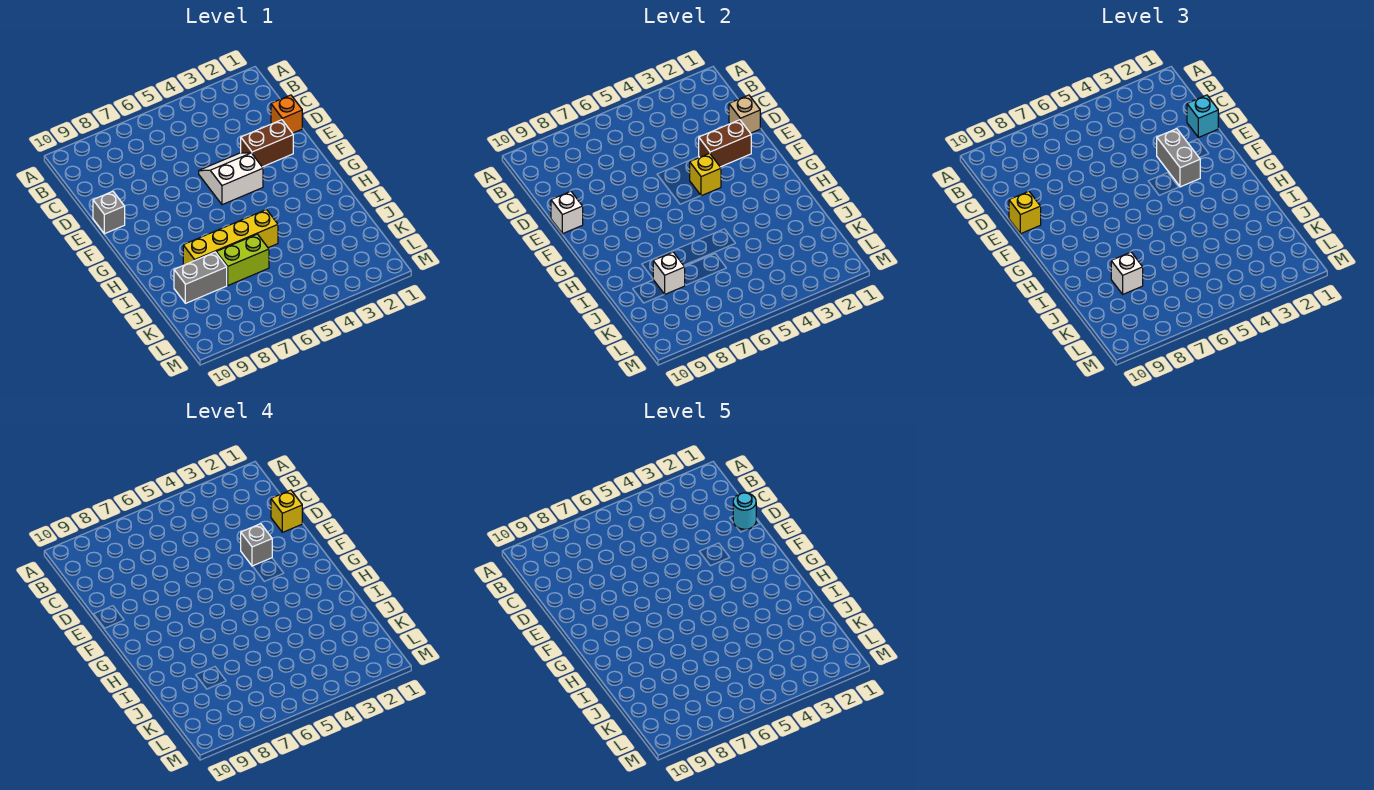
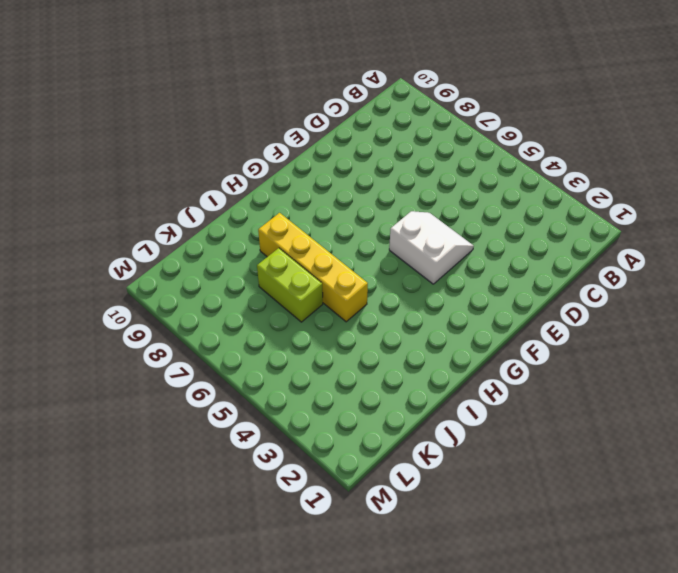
none -> orange brick D1 level 1
none -> brown brick E2:E3 level 1
none -> grey brick E10 level 1

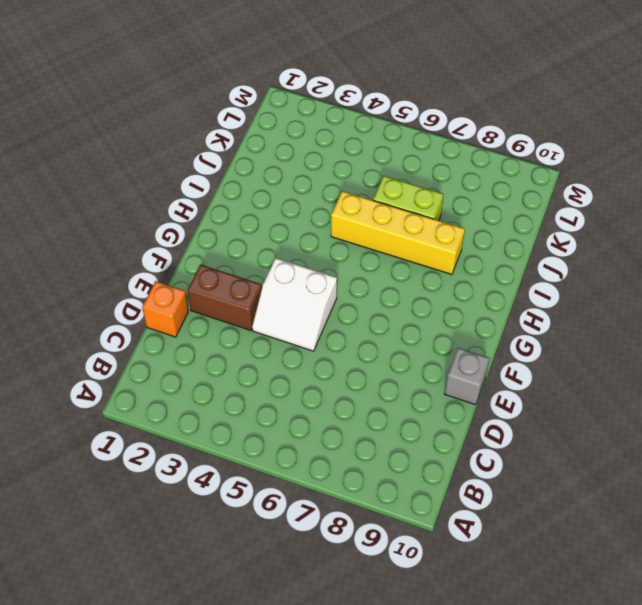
none -> grey brick J8:J9 level 1
none -> tan brick D1 level 2
none -> brown brick E2:E3 level 2

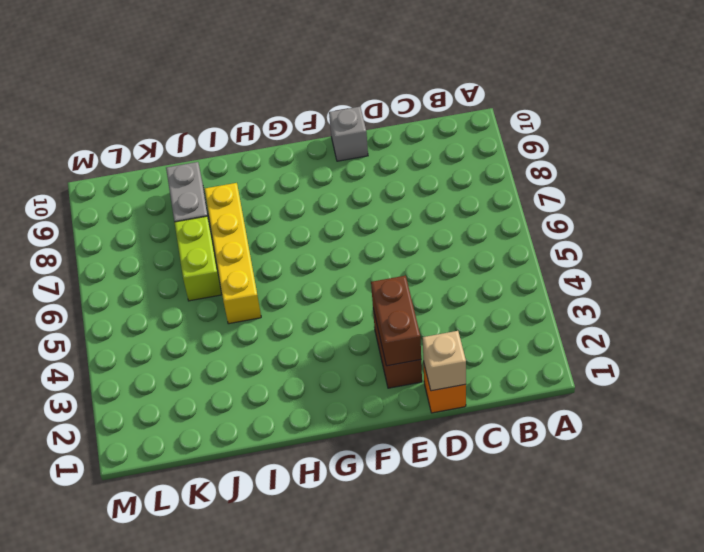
none -> white slope E4:F5 level 1 top F
none -> white brick E10 level 2
none -> yellow brick F4 level 2

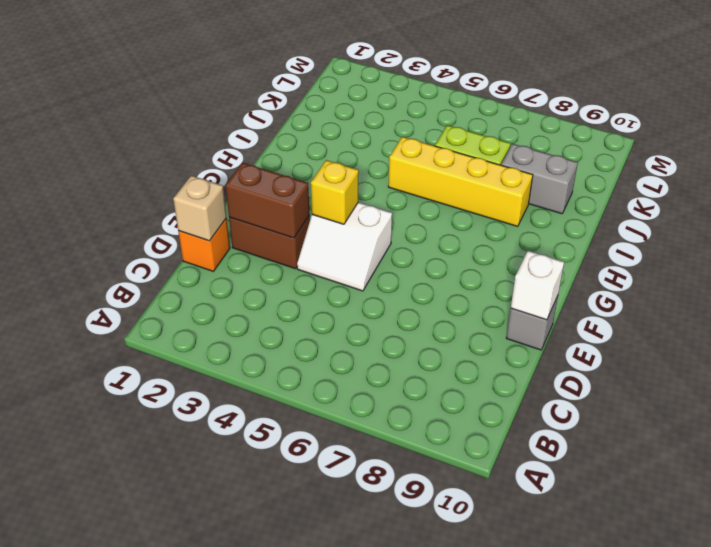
none -> white brick J8 level 2
none -> cyan brick D1 level 3
none -> grey brick E3:F3 level 3

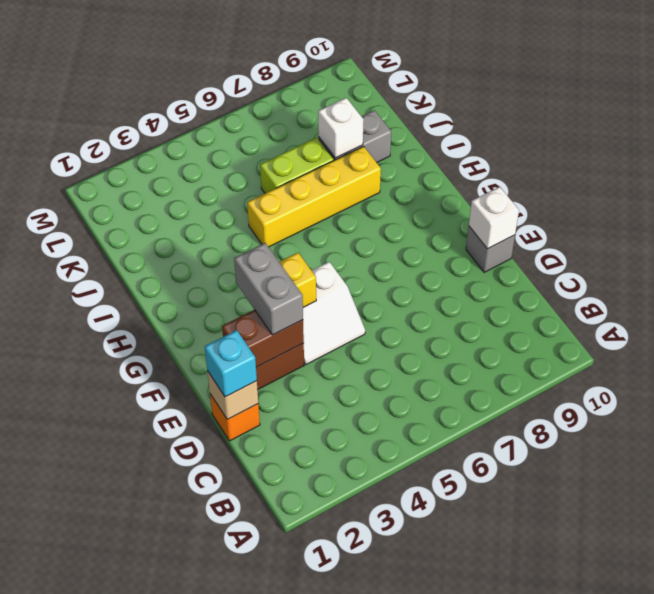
none -> yellow brick E10 level 3
none -> white brick J8 level 3
none -> yellow brick D1 level 4

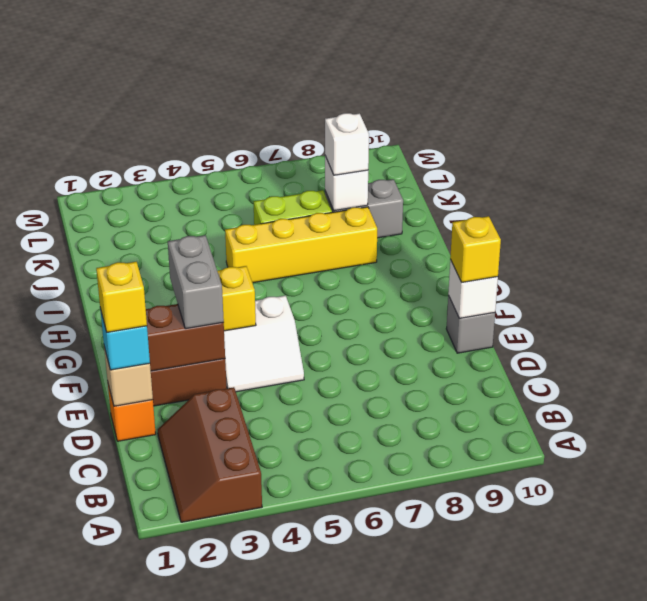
brown slope A2:C3 level 1 top 3 -> none
none -> grey brick E3 level 4
none -> cyan round brick D1 level 5

